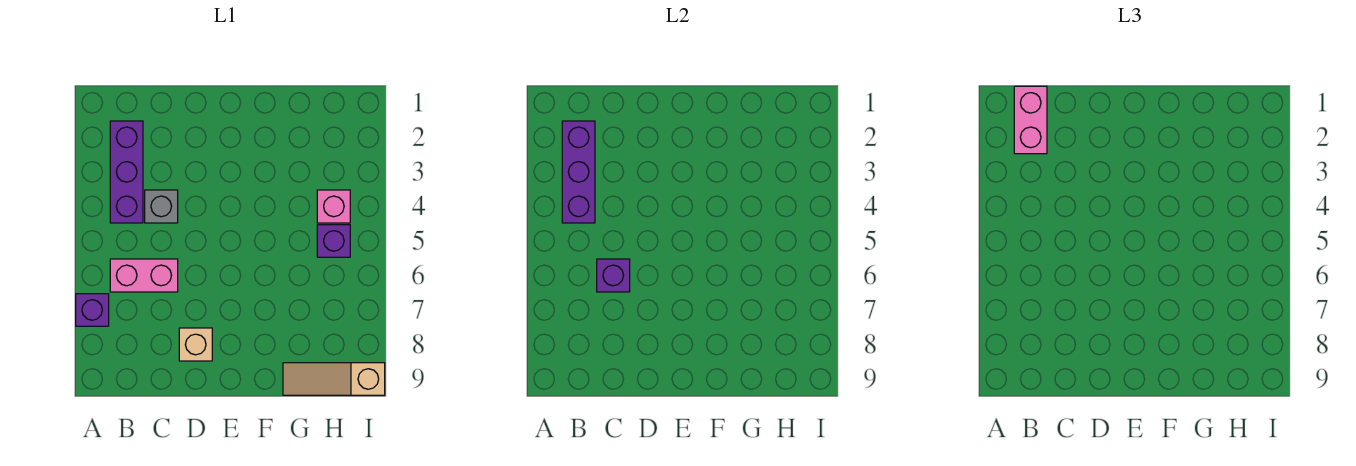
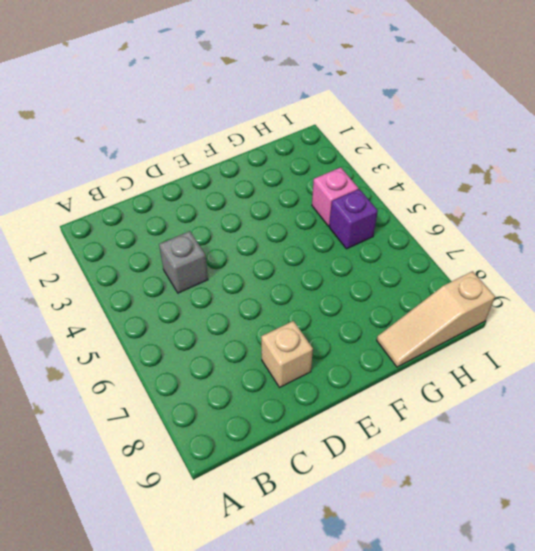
none -> purple brick A7 level 1
none -> purple brick B2:B4 level 1

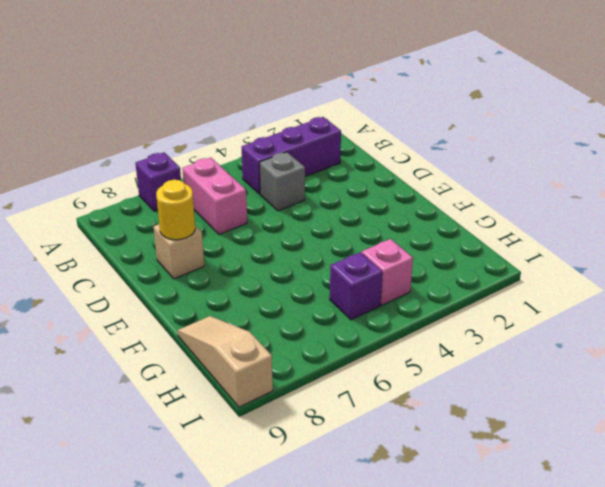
yellow round brick D8 level 2 -> none
none -> purple brick B2:B4 level 2
none -> purple brick C6 level 2

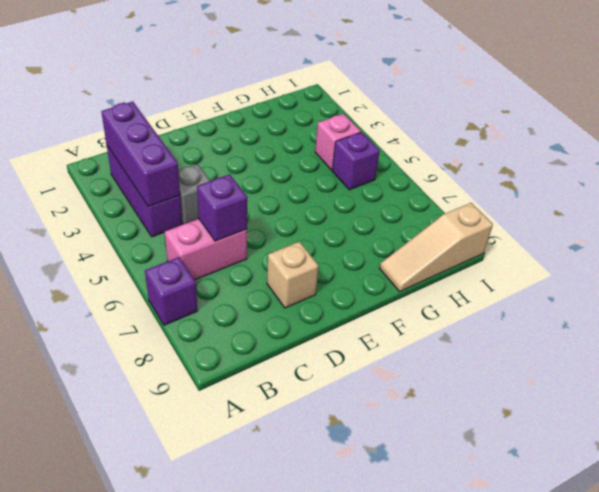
none -> pink brick B1:B2 level 3

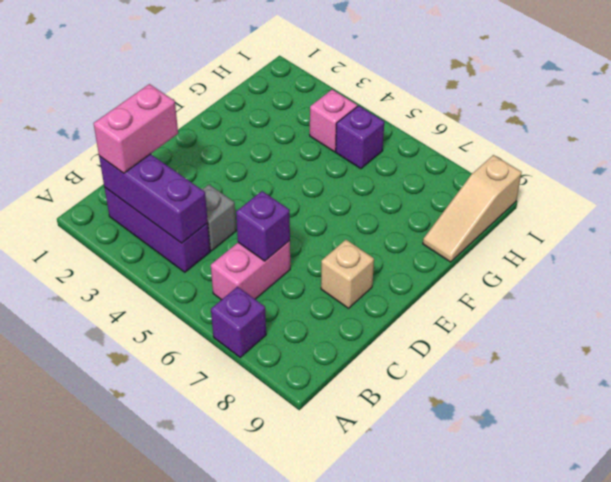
pink brick B2:C2 level 3 -> pink brick B1:B2 level 3

